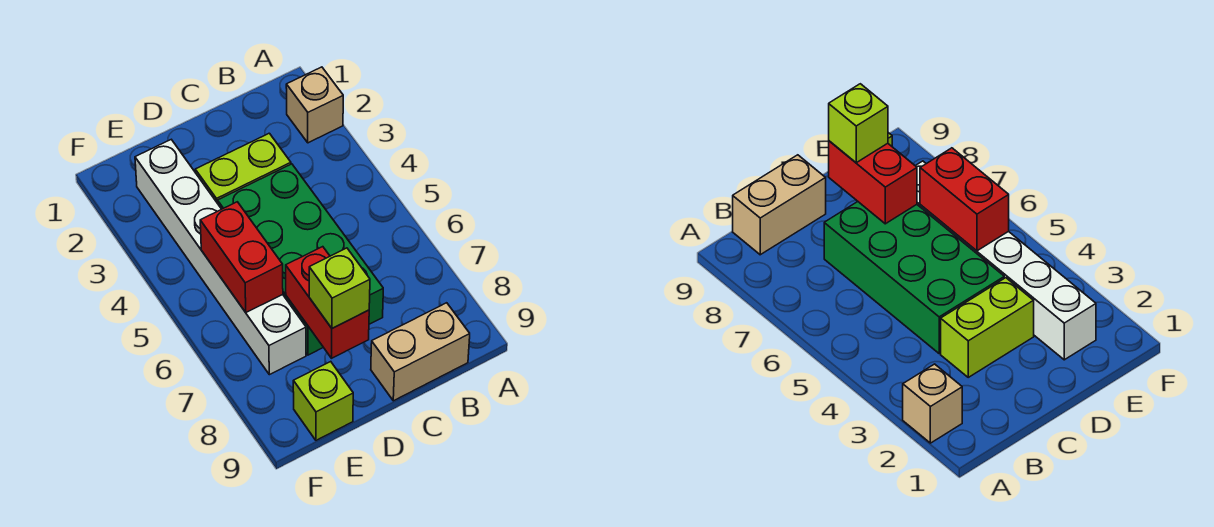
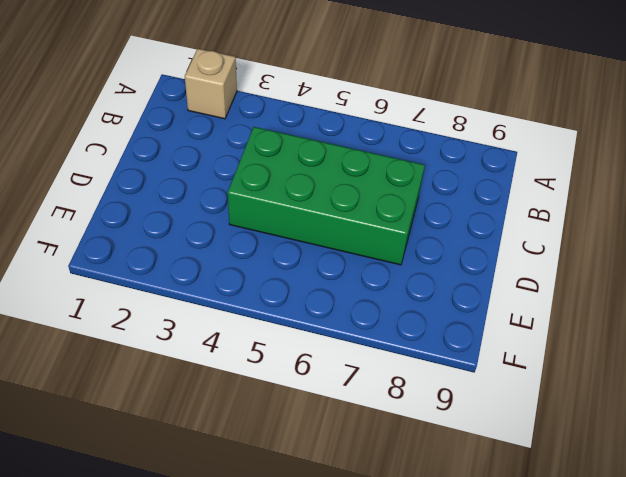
none -> tan brick B9:C9 level 1
none -> lime brick C3:D3 level 1

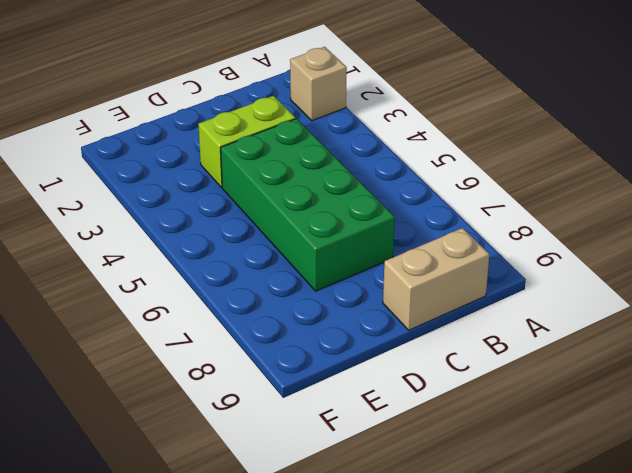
none -> white brick E2:E7 level 1
none -> lime brick E9 level 1

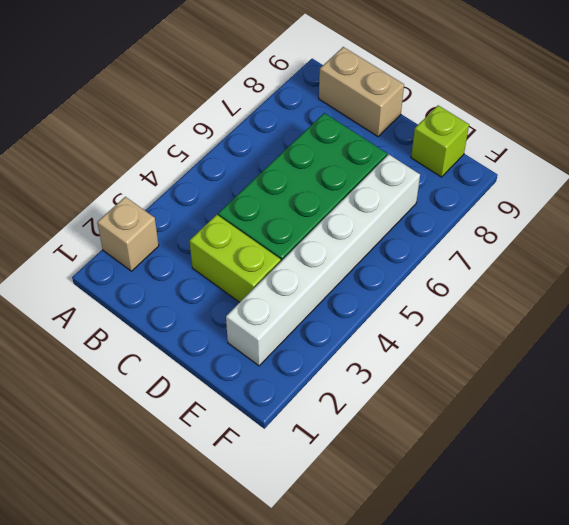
none -> red brick D7:D8 level 2
none -> red brick E5:E6 level 2

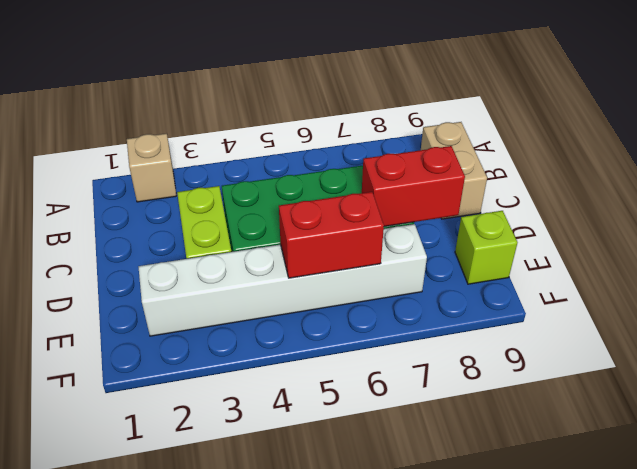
none -> lime brick D8 level 3

